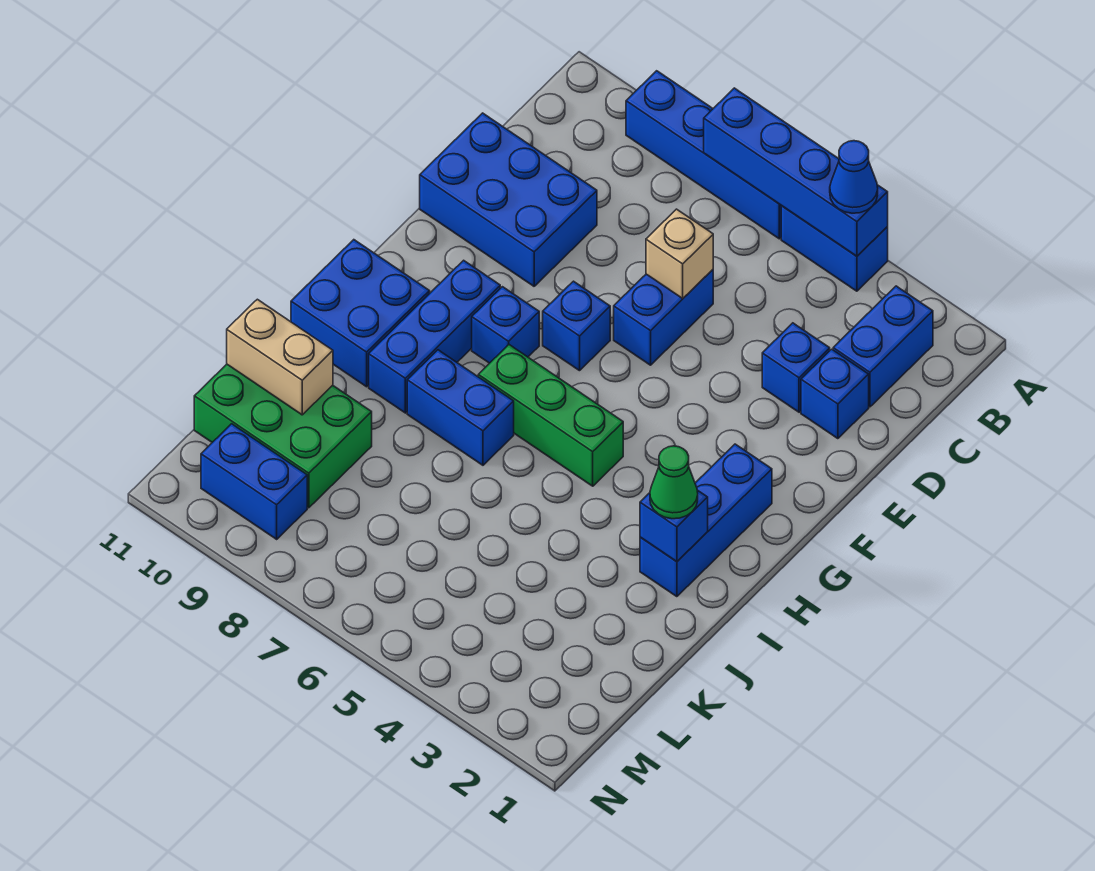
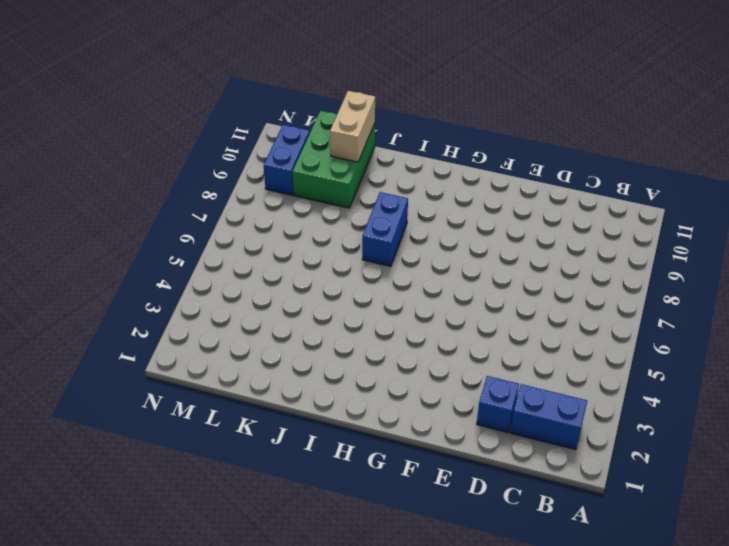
none -> blue brick A4:A5 level 1
none -> blue brick A6:A9 level 1
none -> blue brick D3 level 1

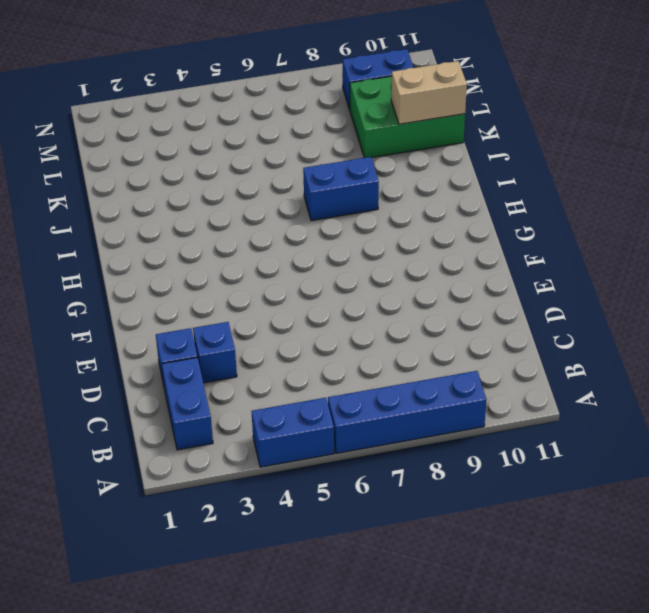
none -> blue brick D6:E6 level 1
none -> blue brick D9:E11 level 1
none -> blue brick F7 level 1

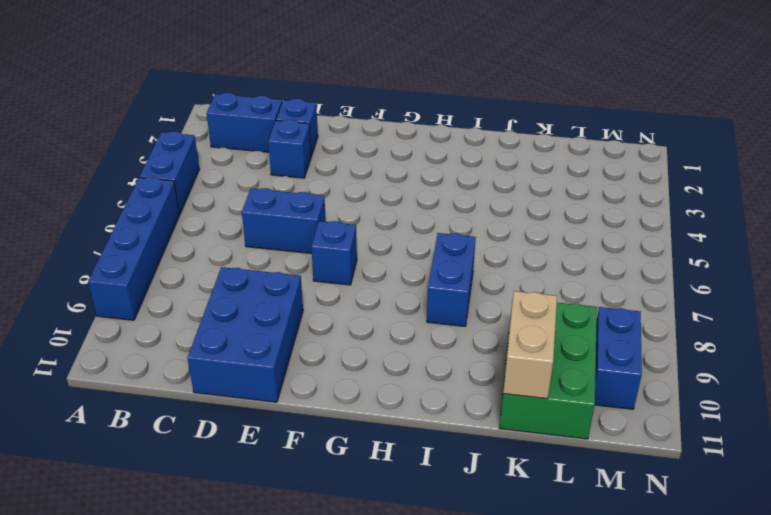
none -> blue brick G2:I2 level 1
none -> blue brick G8 level 1
none -> blue brick G9:I9 level 1

